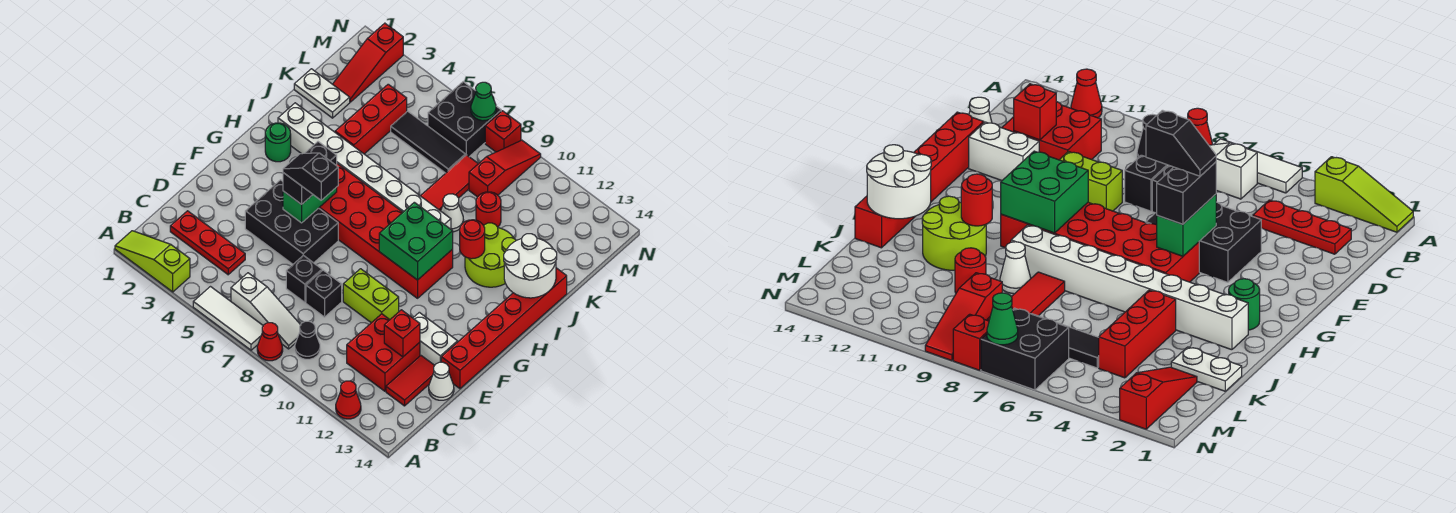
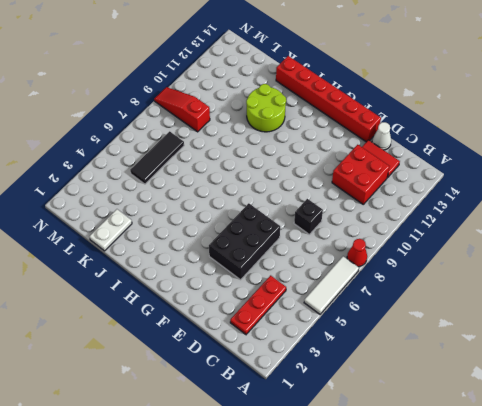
none -> lime slope A1:A3 level 1 top 3
none -> red cone A12 level 1
none -> white slope B6:B8 level 1 top 6
none -> black cone B9 level 1

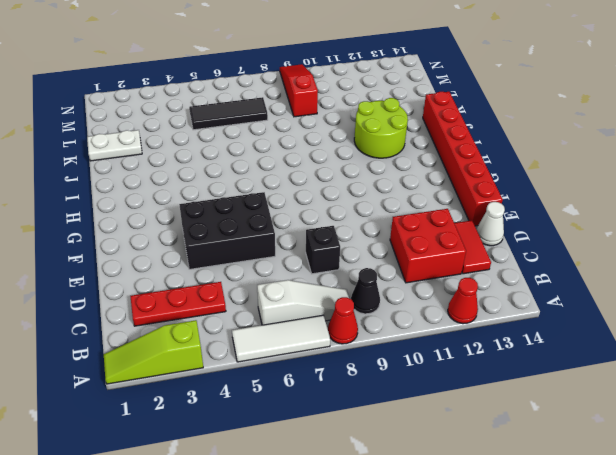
none -> black brick D7 level 1
none -> lime brick E9:E10 level 1
none -> white brick E12:E13 level 1
none -> red brick G5:H10 level 1

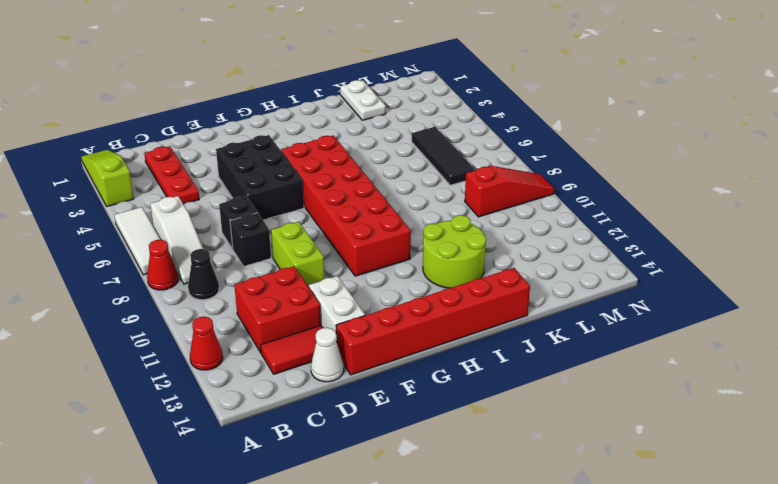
none -> green round brick H2 level 1
none -> white brick I2:I9 level 1
none -> red brick J4:L4 level 1
none -> red tile J8:L8 level 1

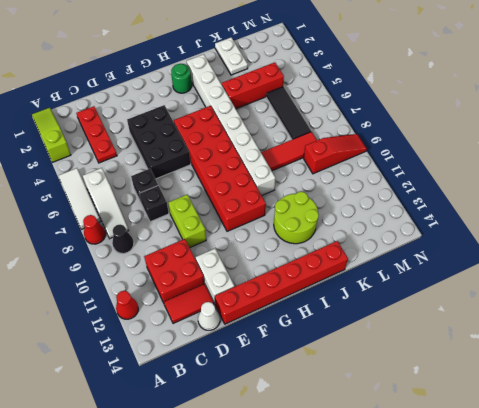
none -> white cone J9 level 1
none -> red round brick K10 level 1
none -> red slope L2:N2 level 1 top N
none -> black brick M6:N7 level 1

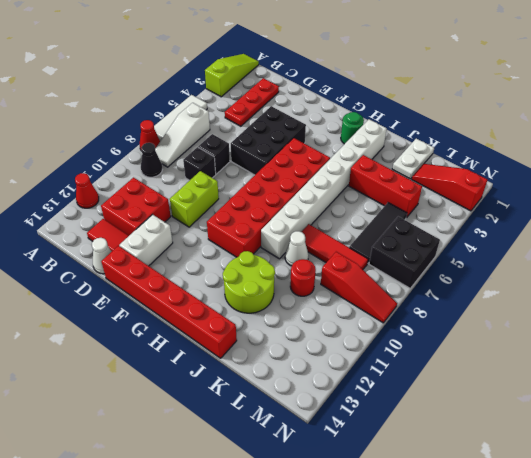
none -> red brick N8 level 1
none -> red brick D12 level 2
none -> green brick F5:G5 level 2
none -> green brick G9:H10 level 2

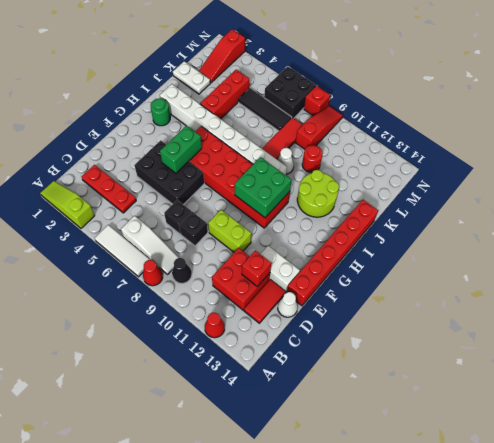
none -> red round brick I11 level 2
none -> white round brick I13:J14 level 2
none -> green cone N7 level 2
none -> black brick F5:G5 level 3

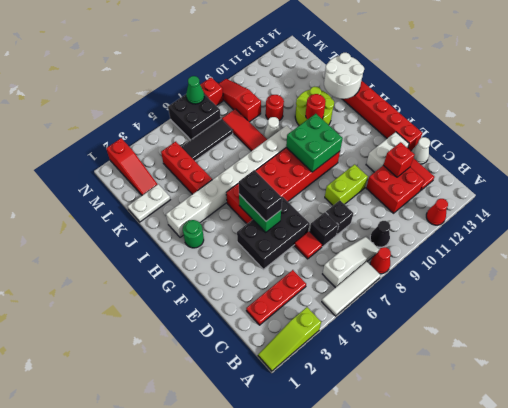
red tile D6 level 1 -> none
none -> black slope F5:F6 level 4 top 6

